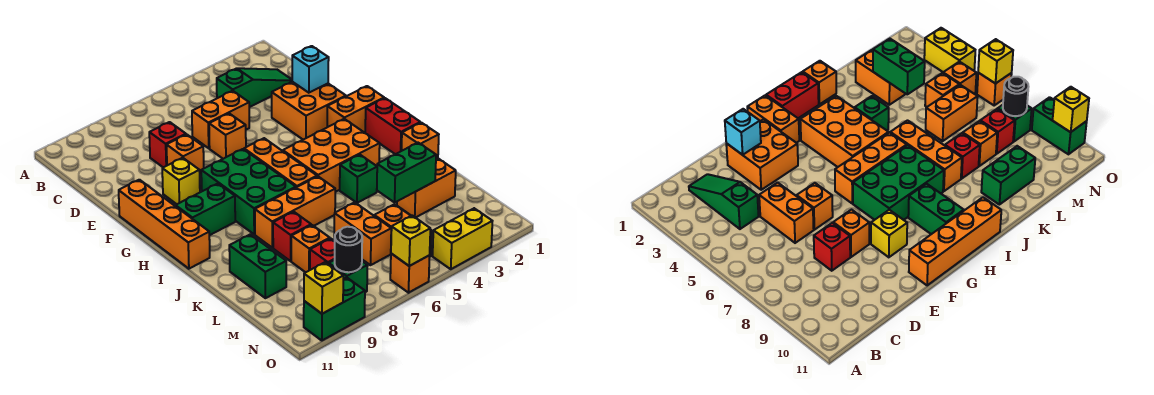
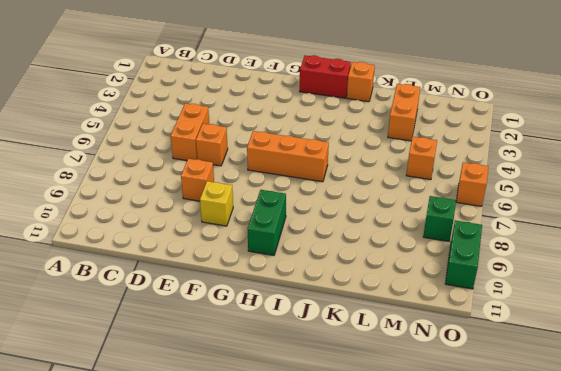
none -> green slope C2:C4 level 1 top 4
none -> red brick D8 level 1
none -> orange brick E2:F3 level 1
none -> orange brick F11:I11 level 1

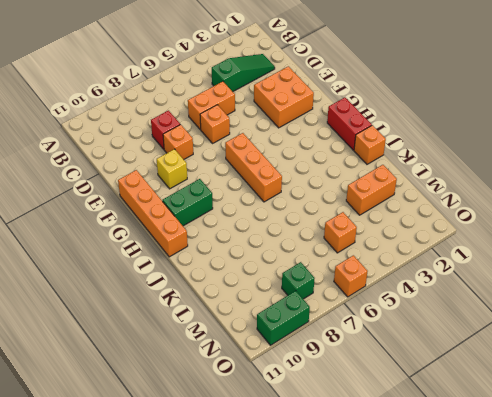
none -> orange brick G1:G2 level 1
none -> green brick G7:I8 level 1
none -> orange brick H3:I5 level 1
none -> green brick J4 level 1

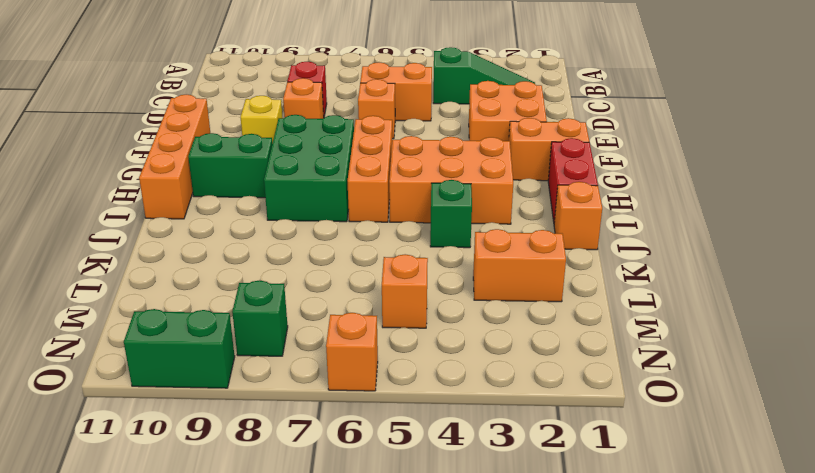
none -> orange brick J6:J8 level 1
none -> red brick K8 level 1
none -> green brick K10:L10 level 1
none -> orange brick L6:M6 level 1

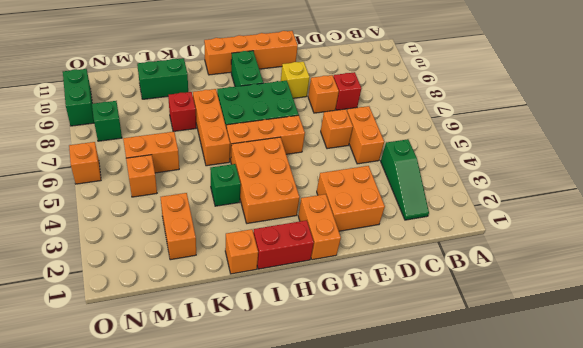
none -> orange brick L8 level 1
none -> red brick M8 level 1
none -> orange brick N5 level 1
none -> yellow brick O3:O4 level 1

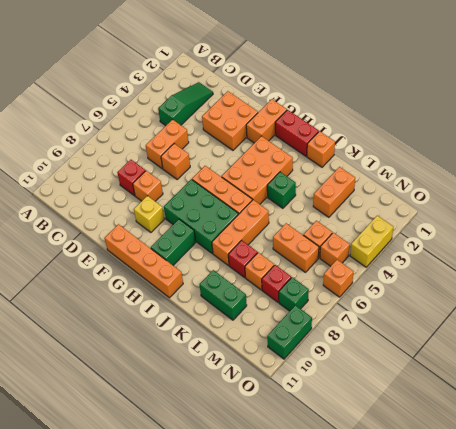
none -> cyan brick E2 level 2
none -> green brick L3:L4 level 2
none -> black round brick N8 level 2
none -> yellow brick O6 level 2

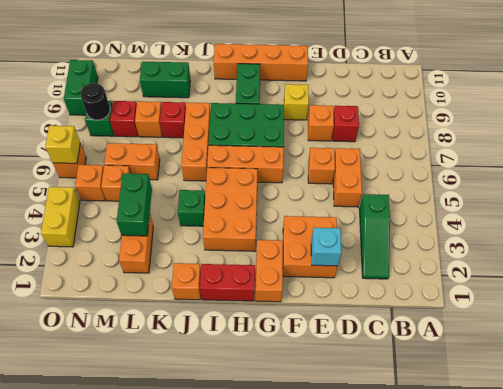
none -> yellow brick O10 level 2

